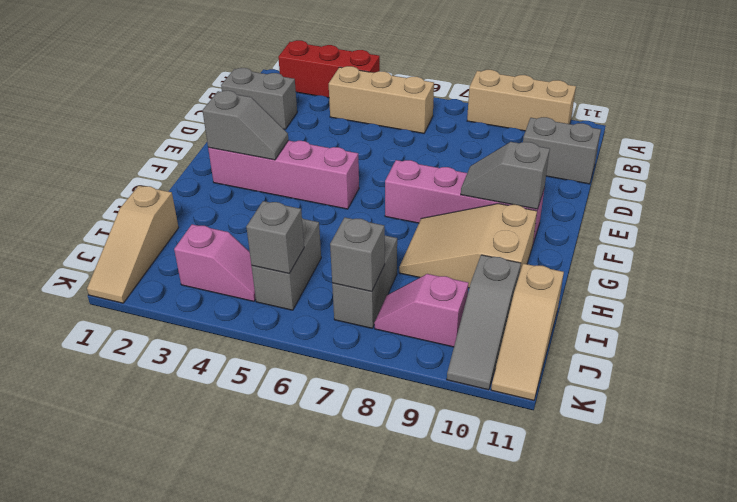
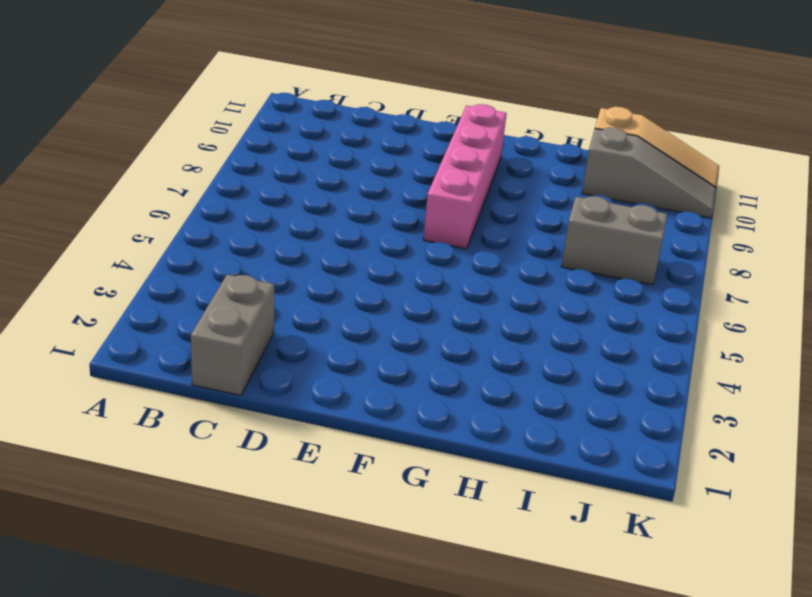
none -> red brick A2:A4 level 1
none -> tan brick A8:A10 level 1
none -> tan brick B4:B6 level 1

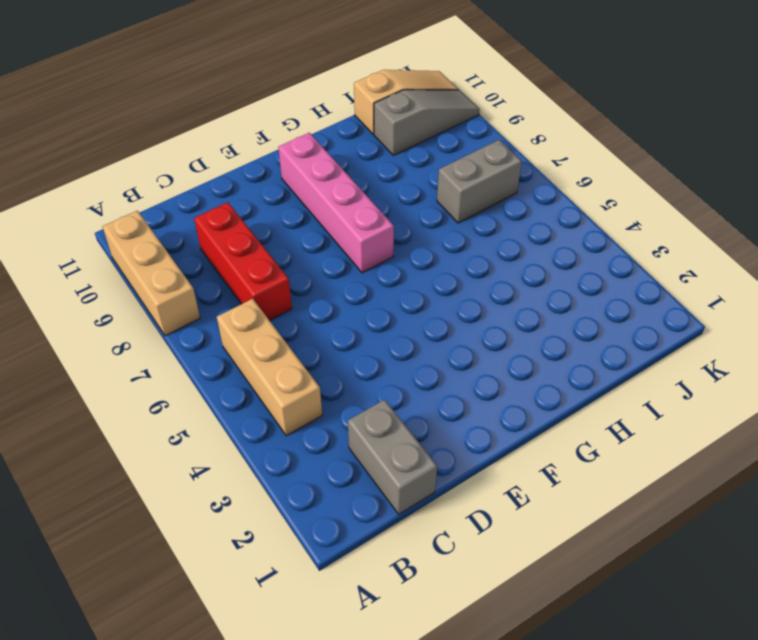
red brick C7:C9 level 1 -> red brick A2:A4 level 1
none -> grey brick C10:C11 level 1
none -> pink brick F2:F5 level 1
none -> tan slope G8:H10 level 1 top 10

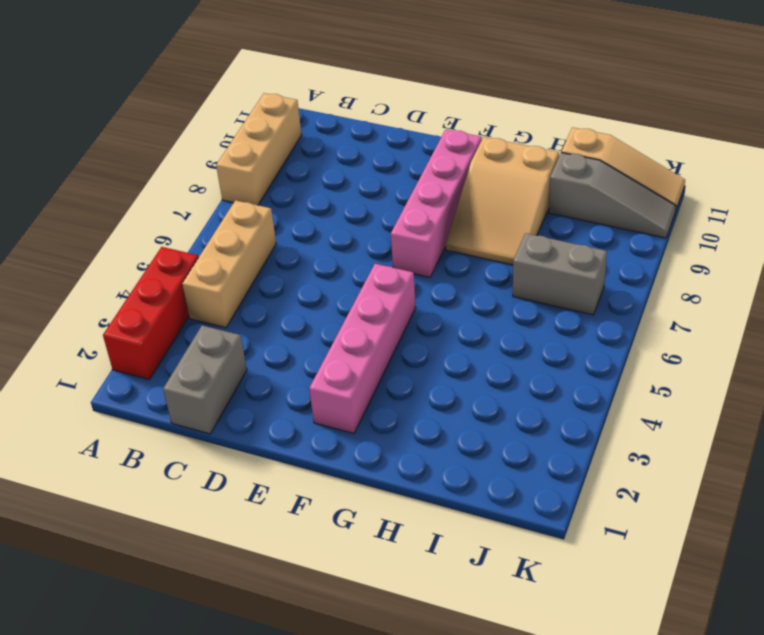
none -> grey brick C10:C11 level 1
none -> tan slope I1:K1 level 1 top I
none -> grey brick I5:J5 level 1

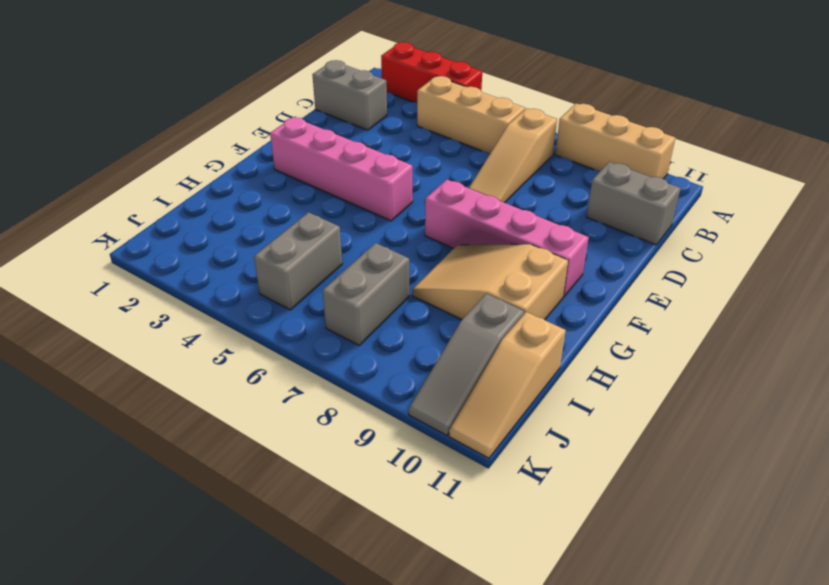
tan slope B7:D7 level 1 top B -> tan slope I1:K1 level 1 top I
none -> pink slope J3:J4 level 1 top 3
none -> pink slope J8:J9 level 1 top 9
none -> grey slope F2:F3 level 2 top 2

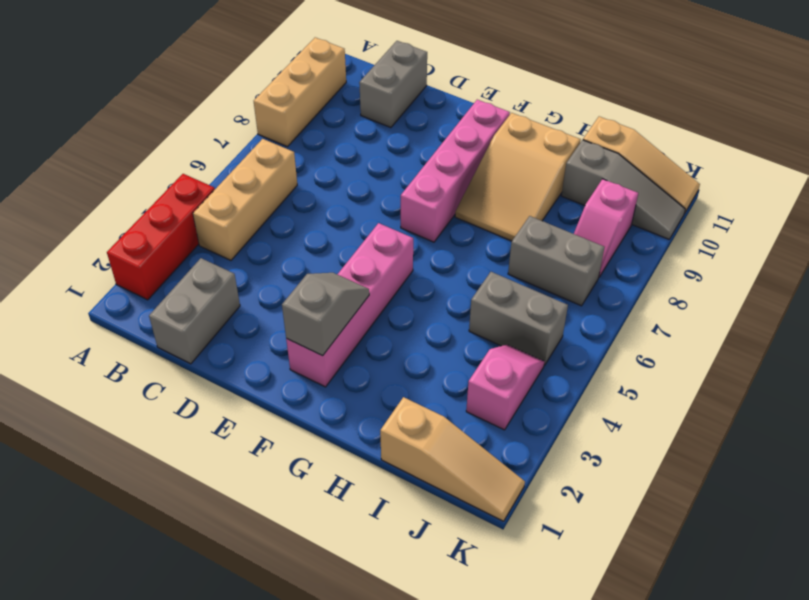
none -> grey slope F9:F10 level 2 top 10
none -> grey brick J5 level 2
none -> grey brick J7 level 2

